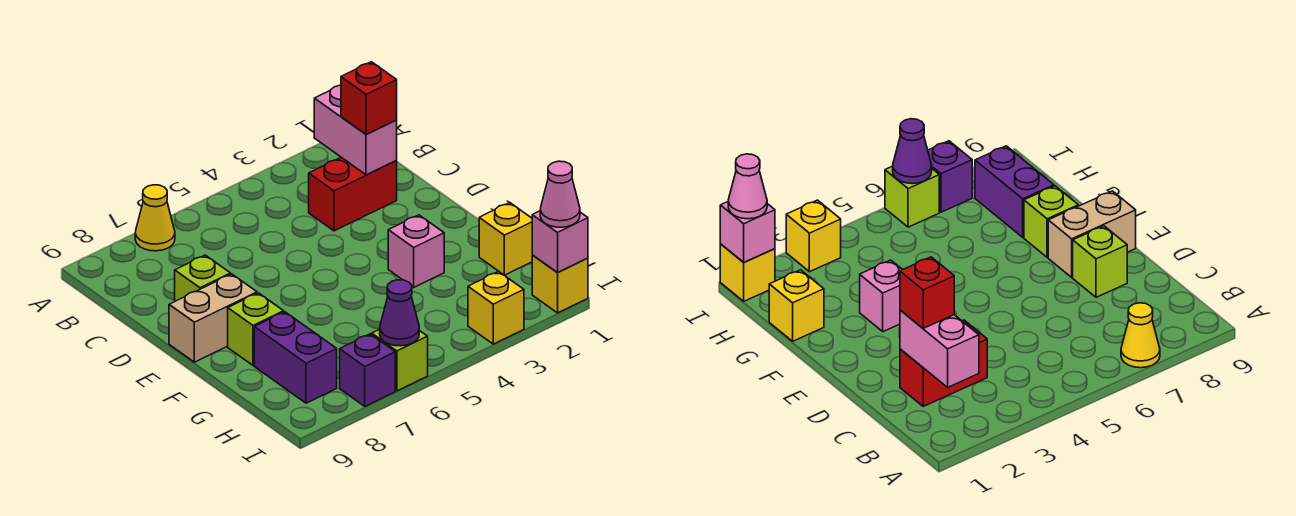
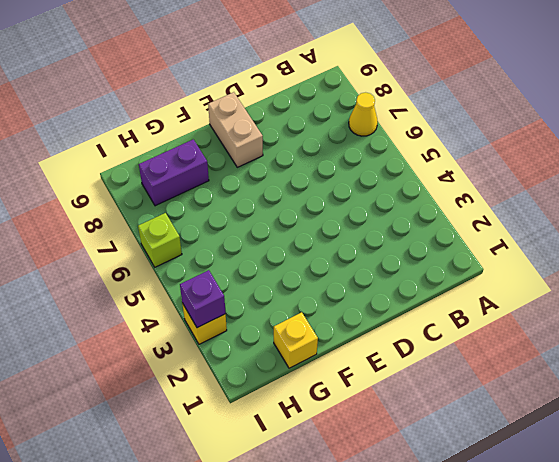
purple brick I3 level 2 -> purple brick I7 level 1
none -> red brick C2:C3 level 1
none -> lime brick D8 level 1
none -> pink brick F3 level 1

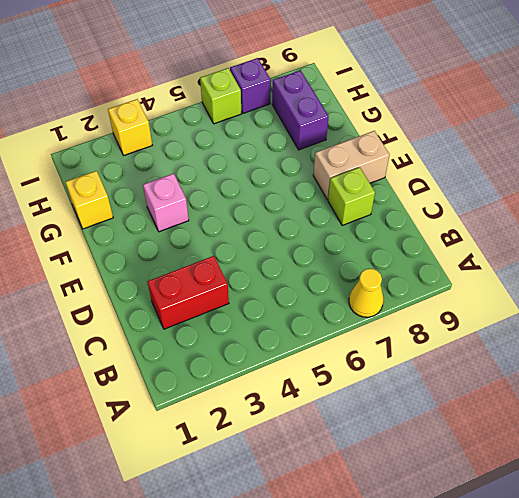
none -> lime brick F8 level 1
none -> yellow brick I1 level 1
none -> pink brick B2:C2 level 2

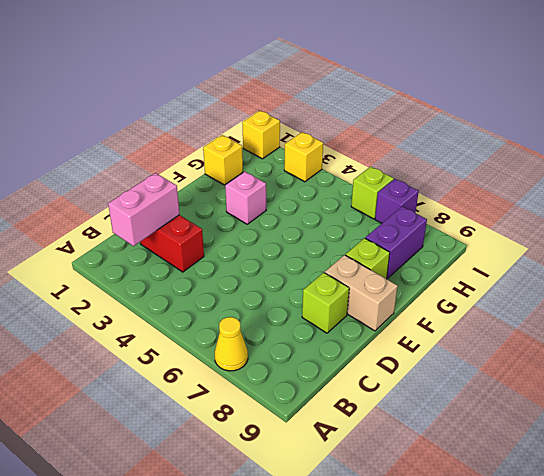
none -> pink brick I1 level 2
none -> purple cone I6 level 2
none -> red brick C2 level 3

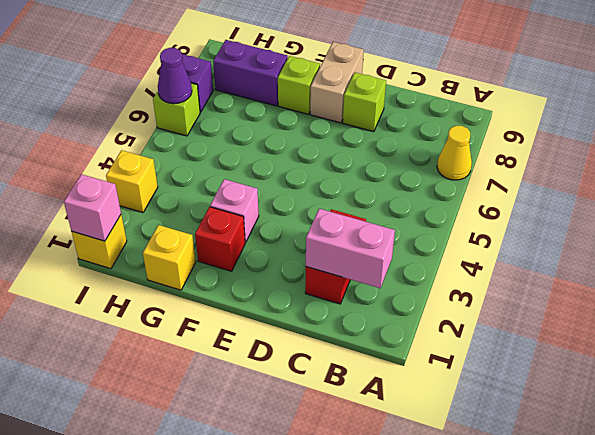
red brick F2 level 1 -> red brick C2 level 3
none -> pink cone I1 level 3

